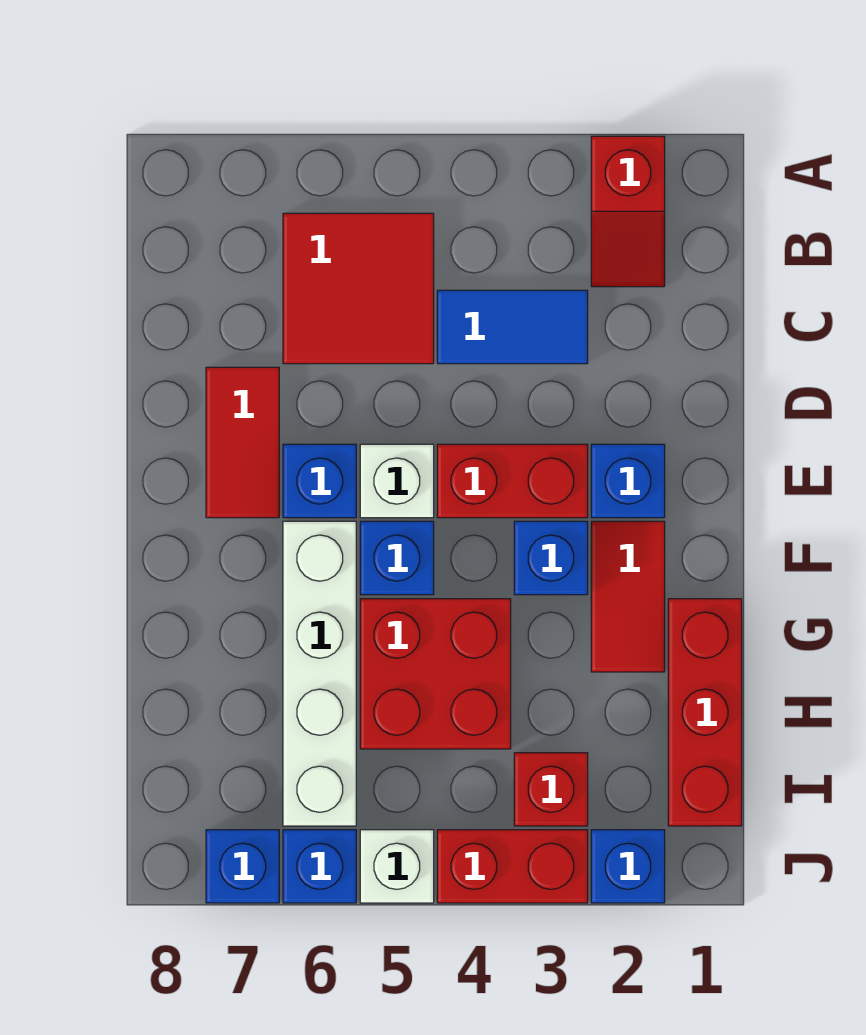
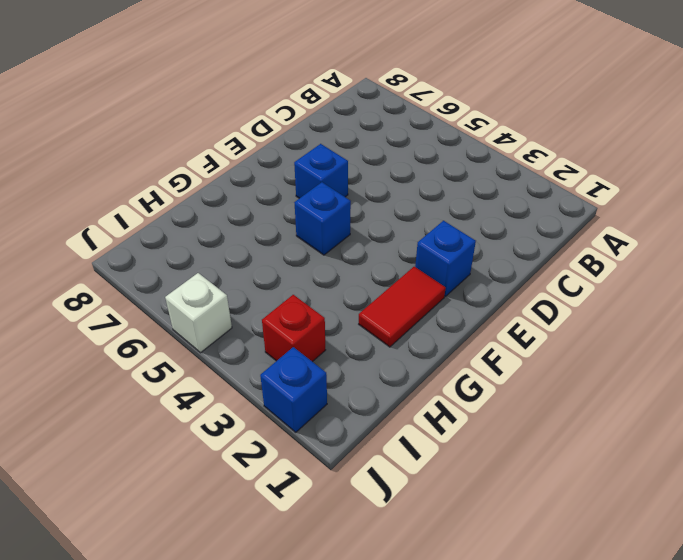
none -> red slope A2:B2 level 1 top A
none -> red tile B5:C6 level 1
none -> blue tile C3:C4 level 1

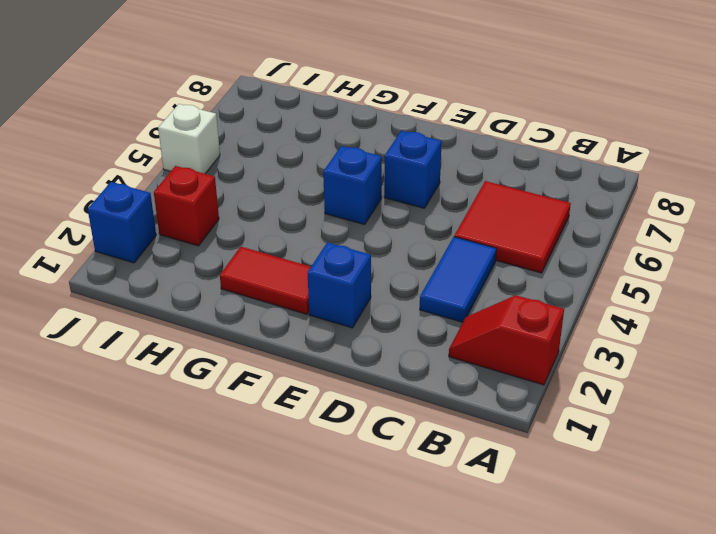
none -> red tile D7:E7 level 1
none -> red brick E3:E4 level 1
none -> white brick E5 level 1

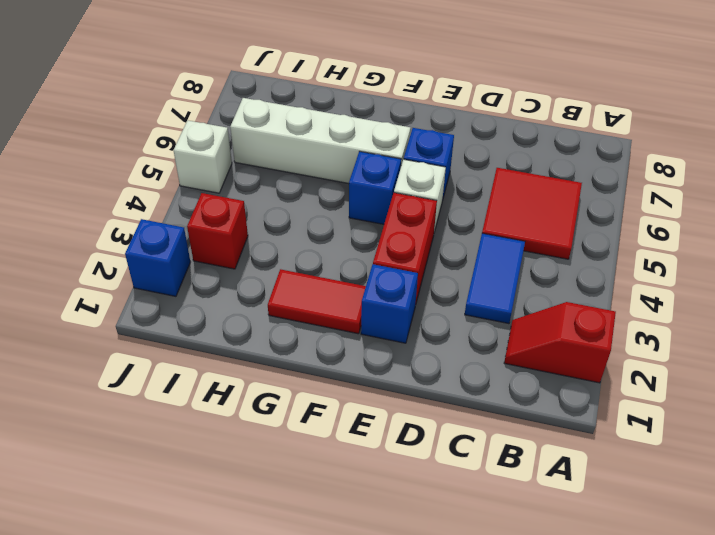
none -> red tile D7:E7 level 1
none -> blue brick F3 level 1
none -> red brick G1:I1 level 1

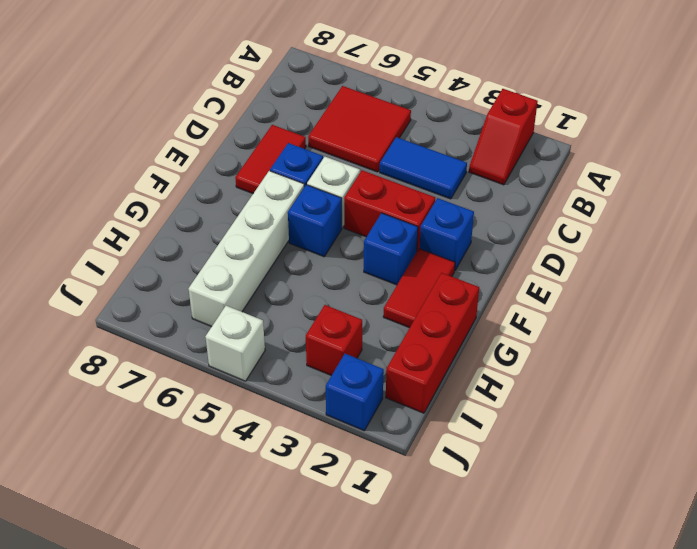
none -> red brick G4:H5 level 1
none -> red brick J3:J4 level 1
none -> blue brick J6 level 1

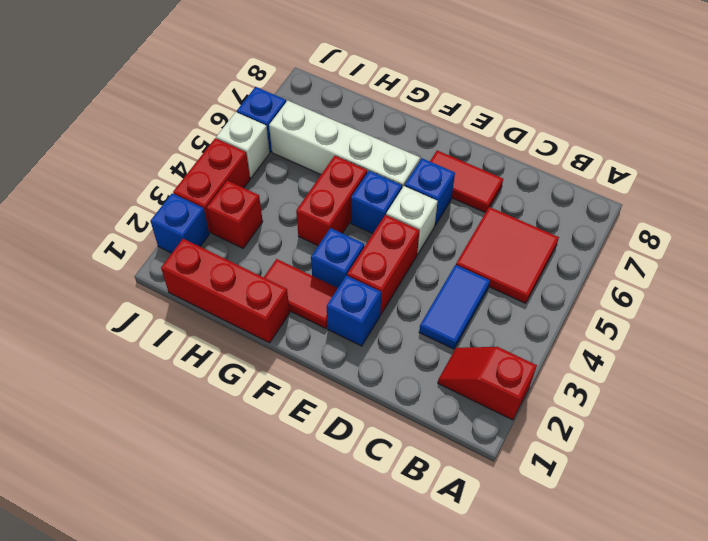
red brick G4:G5 level 1 -> red brick G4:H5 level 1
none -> blue brick J7 level 1

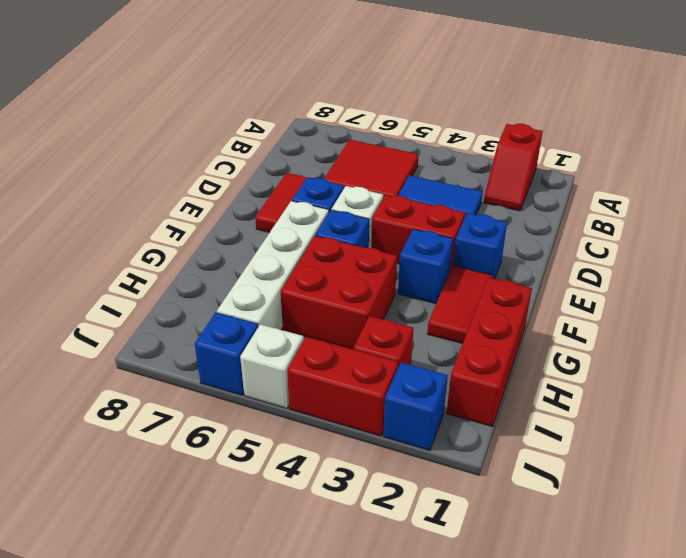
none -> blue brick J7 level 1

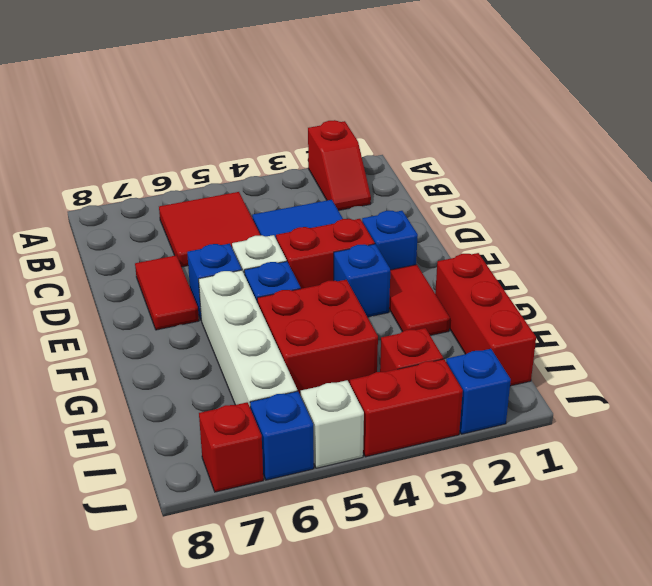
red brick J7 level 1 -> blue brick J7 level 1

